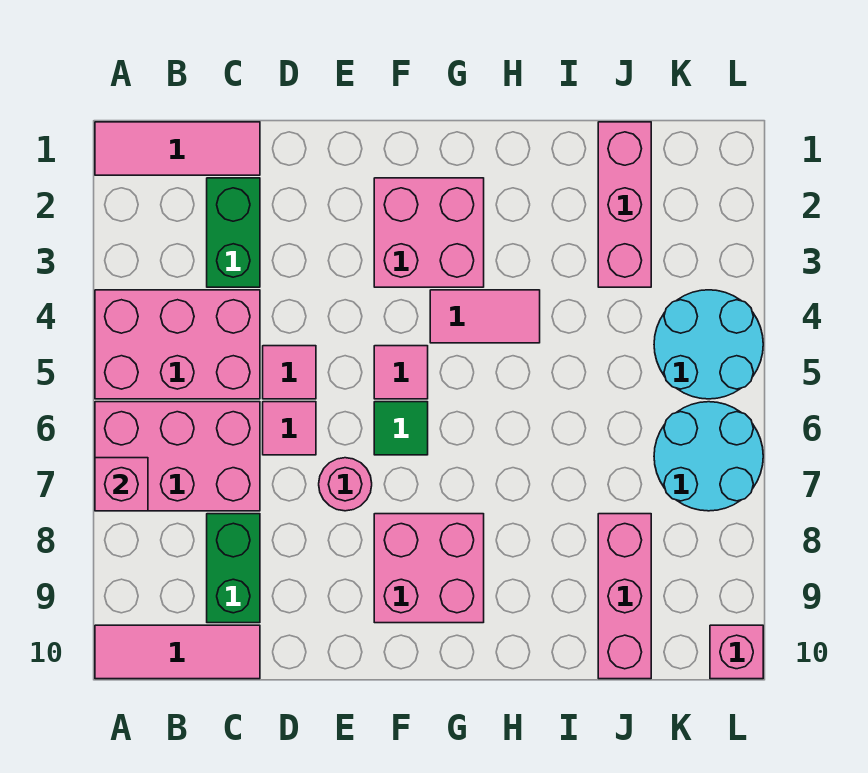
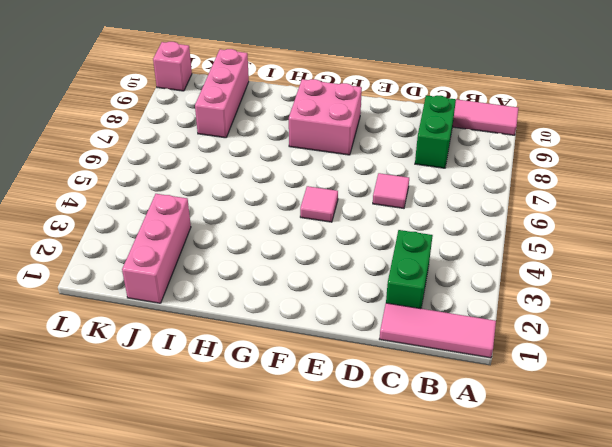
none -> pink brick A4:C5 level 1
none -> pink brick A6:C7 level 1
none -> pink tile D5 level 1

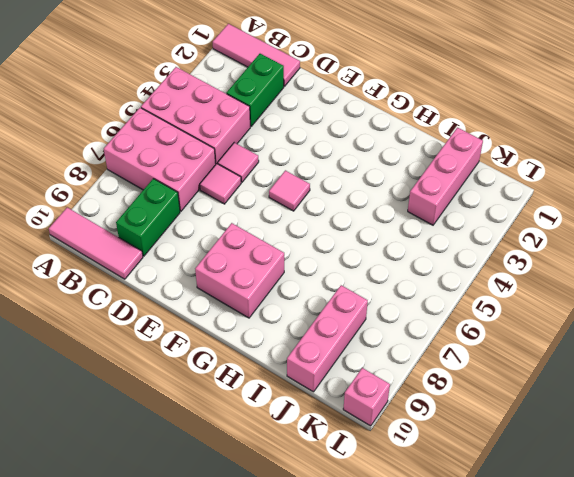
none -> pink round brick E7 level 1
none -> pink brick F2:G3 level 1
none -> green tile F6 level 1

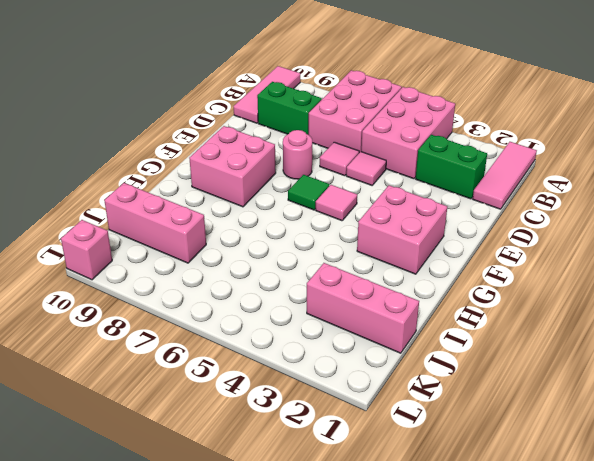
none -> pink tile G4:H4 level 1
none -> cyan round brick K4:L5 level 1
none -> cyan round brick K6:L7 level 1

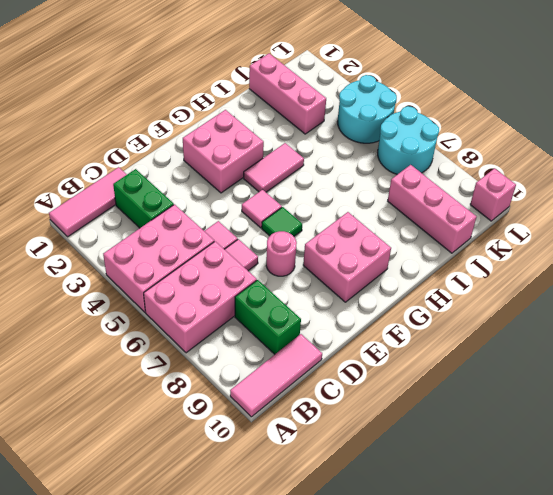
none -> pink brick A7 level 2

